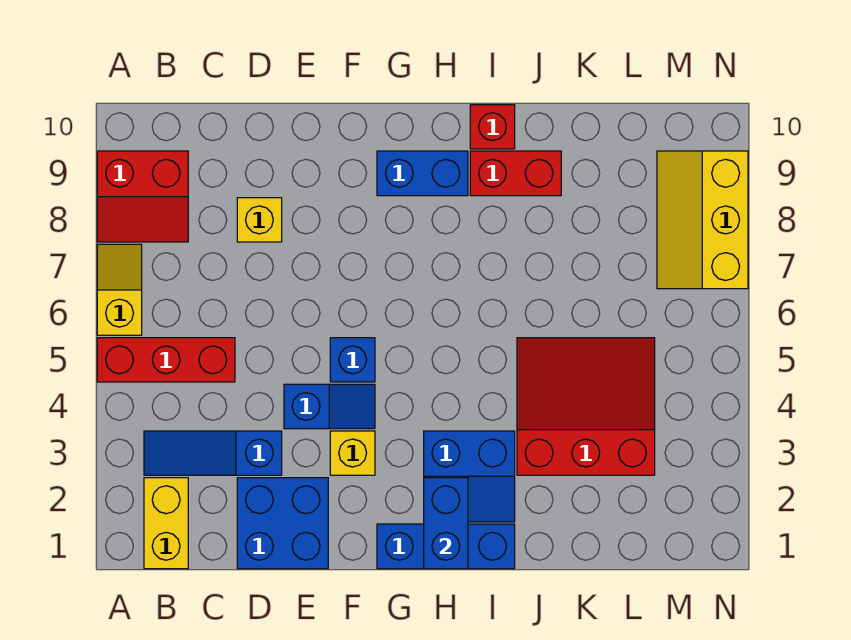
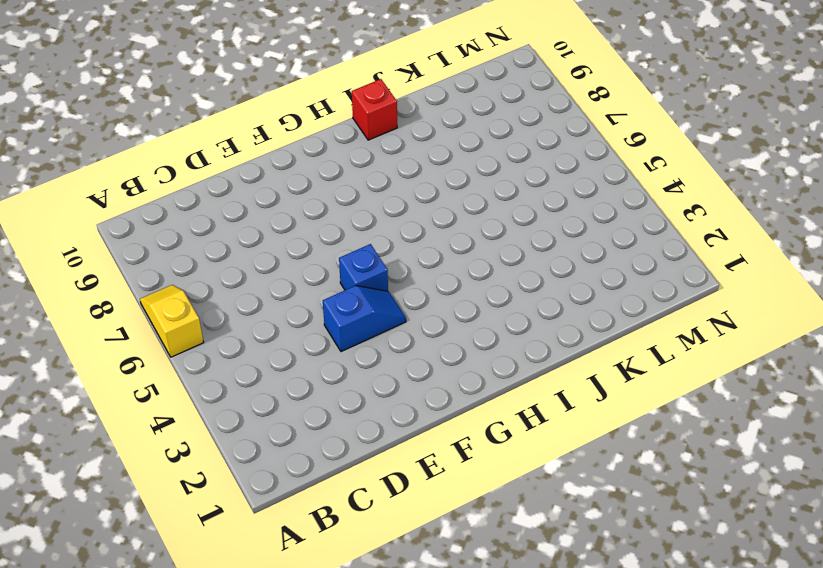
none -> red brick A5:C5 level 1
none -> red slope A8:B9 level 1 top 9
none -> yellow brick B1:B2 level 1

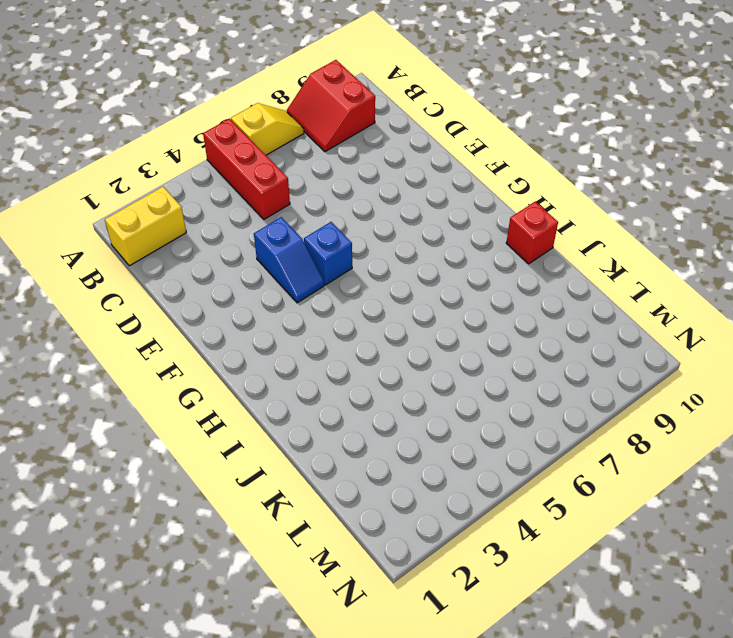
none -> blue slope B3:D3 level 1 top D
none -> blue brick D1:E2 level 1
none -> yellow brick D8 level 1

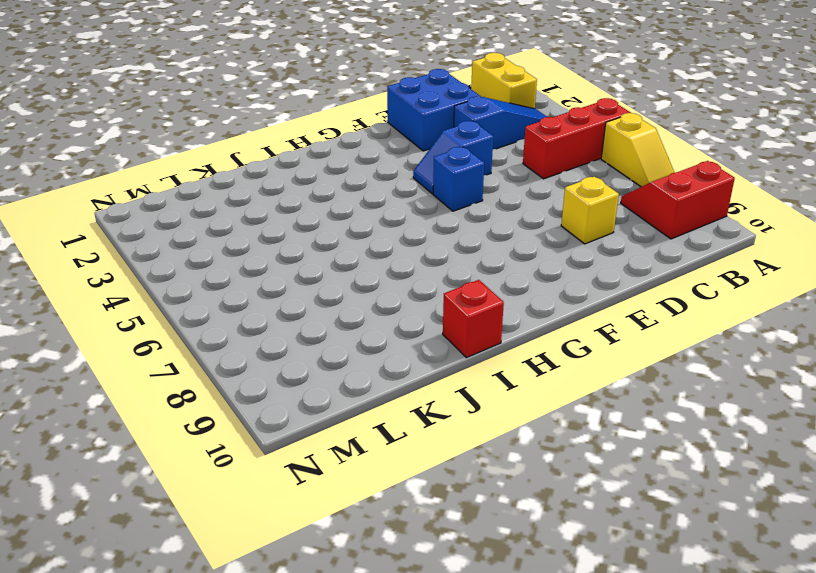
none -> yellow brick F3 level 1
none -> blue brick G1:I1 level 1
none -> blue brick G9:H9 level 1

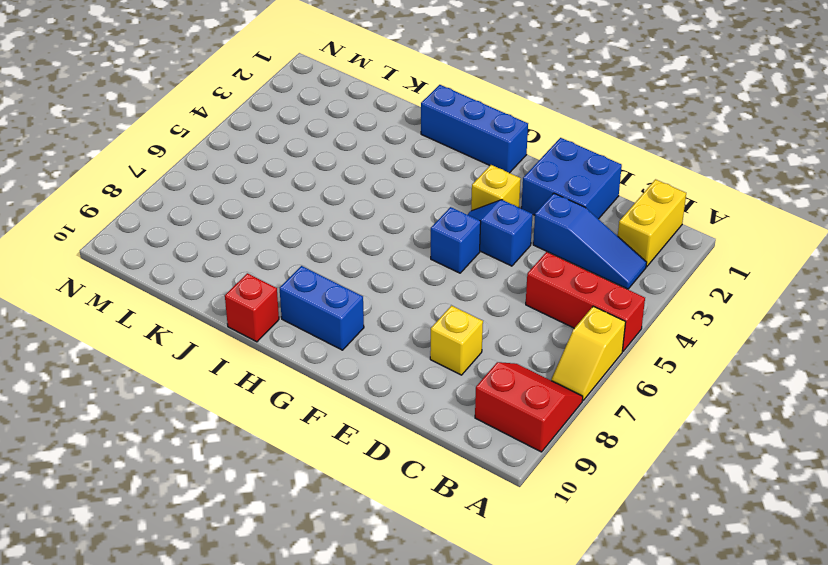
none -> blue slope H2:I3 level 1 top 3
none -> red brick I9:J9 level 1
none -> red slope J3:L5 level 1 top 3

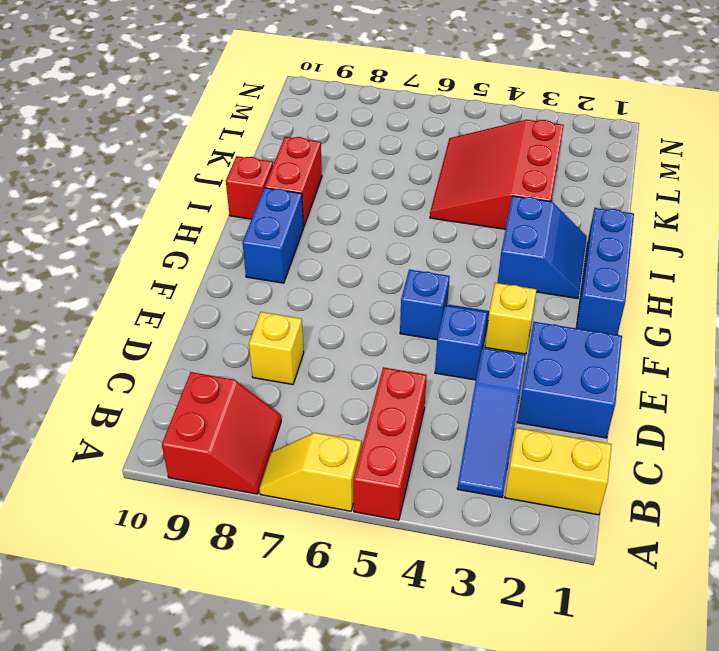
none -> yellow slope M7:N9 level 1 top N
none -> blue brick H1:H2 level 2

